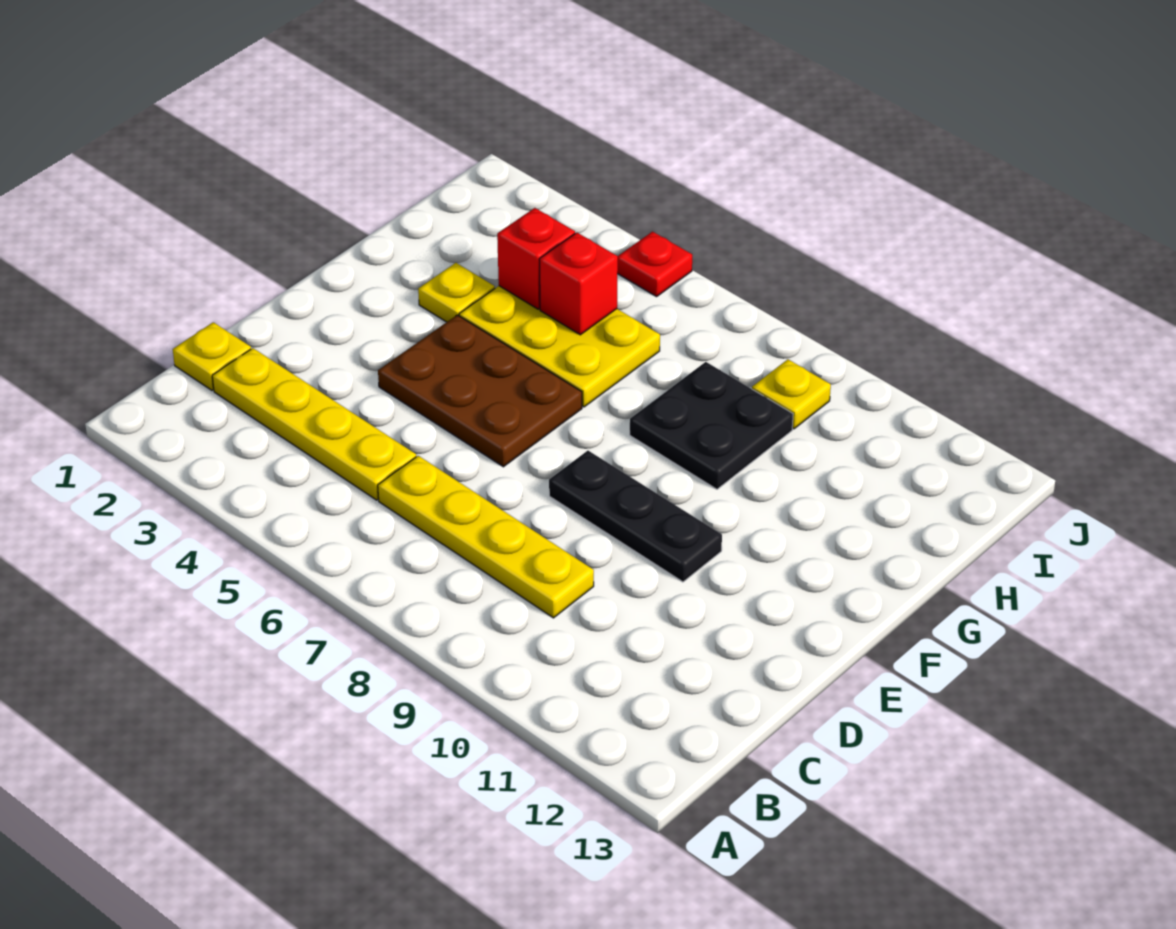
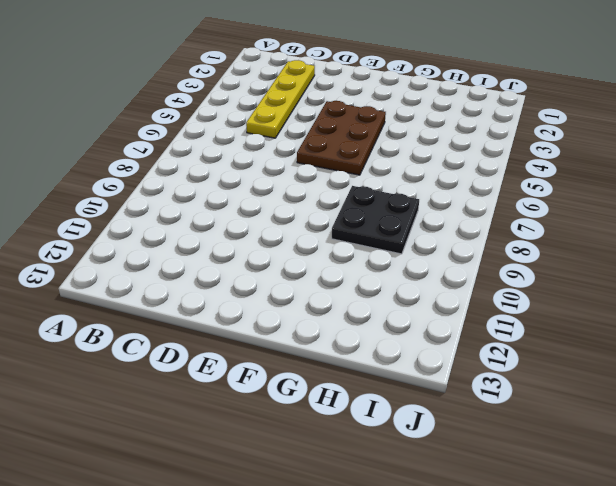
none -> yellow plate C1 level 1
none -> yellow plate C6:C9 level 1
none -> black plate E8:E10 level 1

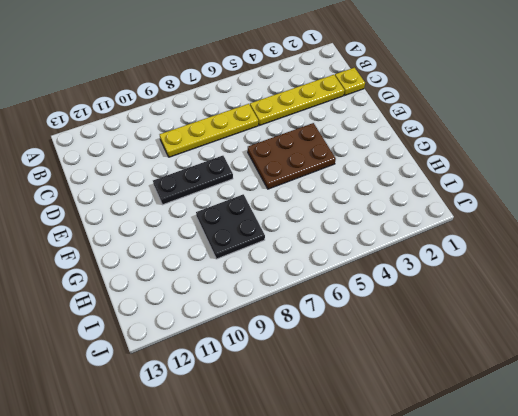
none -> yellow plate G3 level 1
none -> yellow plate G4:H6 level 1
none -> yellow plate I9 level 1

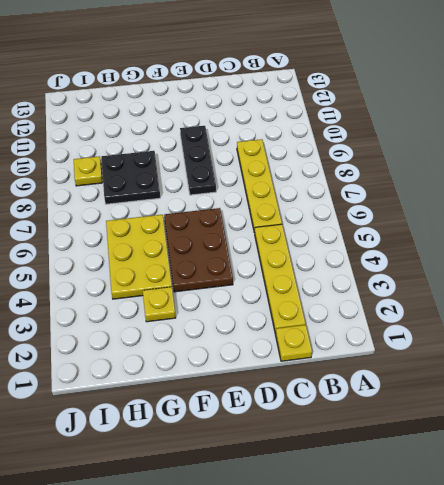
none -> red plate J5 level 1
none -> red brick H4 level 2
none -> red brick H5 level 2

